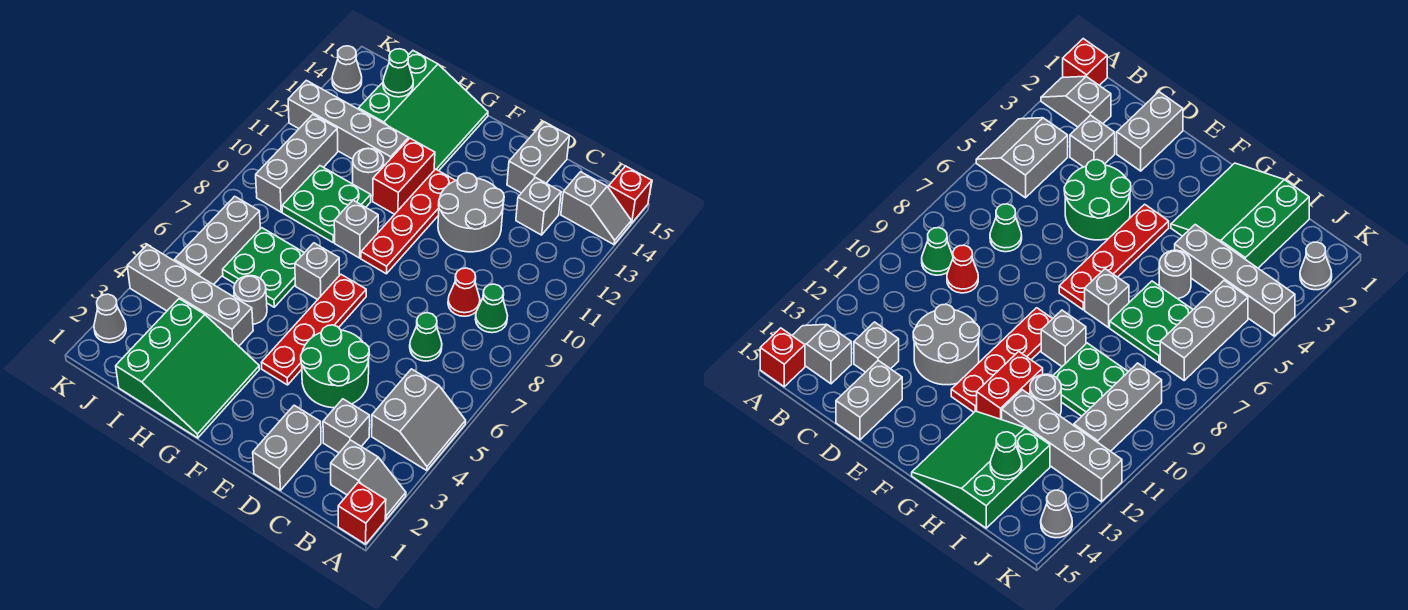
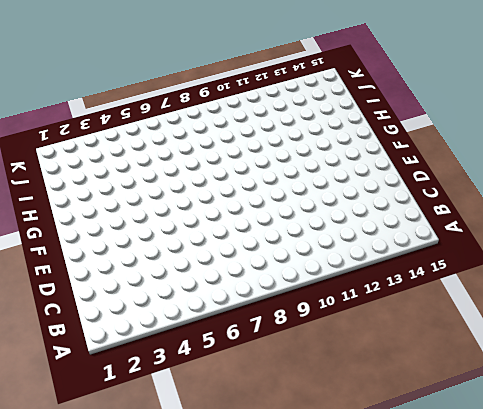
none -> red brick A1 level 1
none -> grey slope A2:B2 level 1 top B
none -> grey slope A4:B5 level 1 top B
none -> grey slope A14:B14 level 1 top B

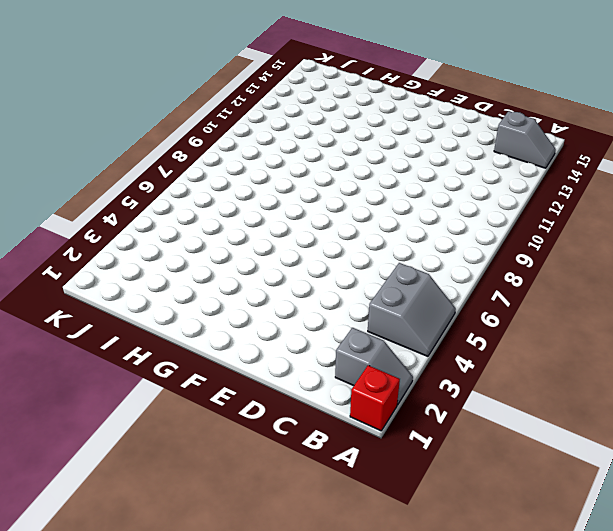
none -> red brick A15 level 1
none -> green cone B9 level 1
none -> grey brick C3 level 1
none -> green cone C7 level 1

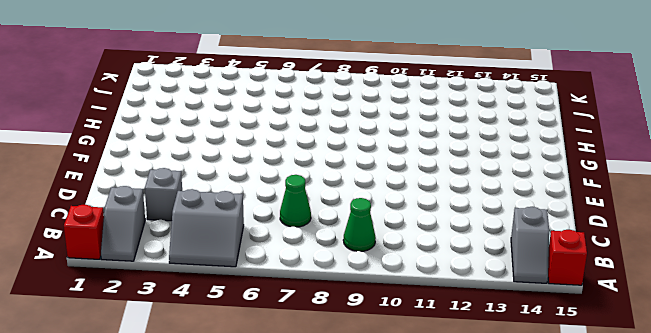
none -> red cone C9 level 1
none -> grey brick C13 level 1
none -> grey brick D1:D2 level 1
none -> green round brick D4:E5 level 1

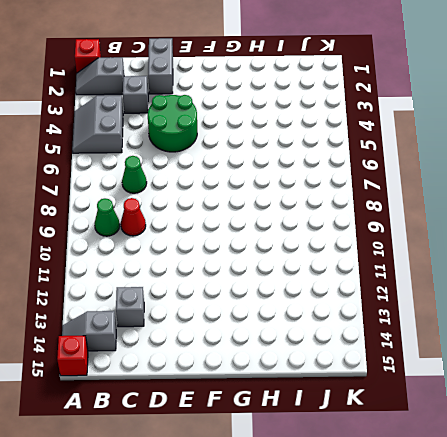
none -> grey round brick D11:E12 level 1
none -> grey brick D14:D15 level 1
none -> red plate F4:F7 level 1
none -> red plate F9:F12 level 1

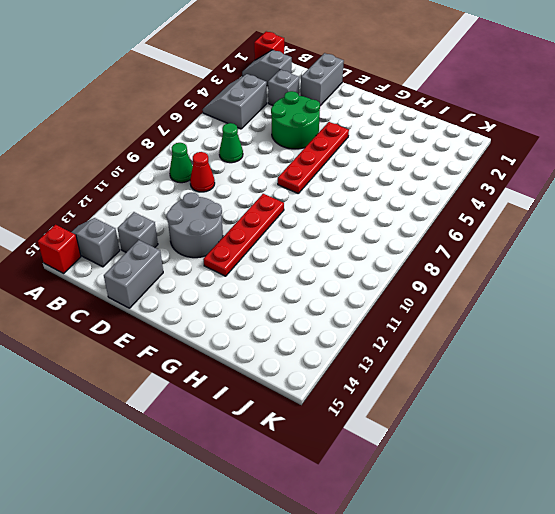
none -> green slope G1:I3 level 1 top I
none -> grey brick G7 level 1
none -> grey brick G9 level 1
none -> red brick G11:G12 level 1

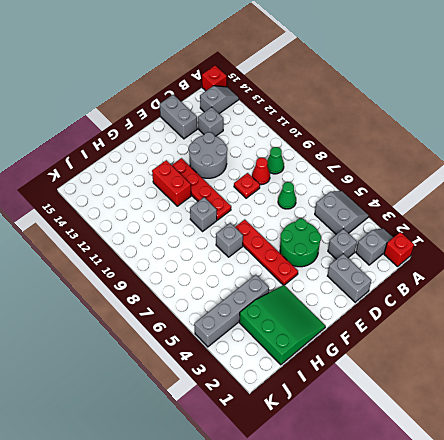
red plate D9 level 1 -> none
none -> green slope G13:I15 level 1 top I
none -> grey round brick H5 level 1
none -> green plate H6:I7 level 1
none -> green plate H9:I10 level 1

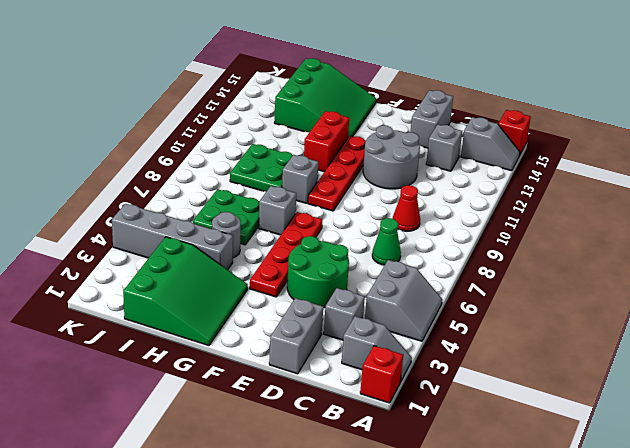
none -> green cone B9 level 1
none -> grey round brick H11 level 1
none -> grey brick H12:K12 level 1
none -> grey brick J5:J7 level 1

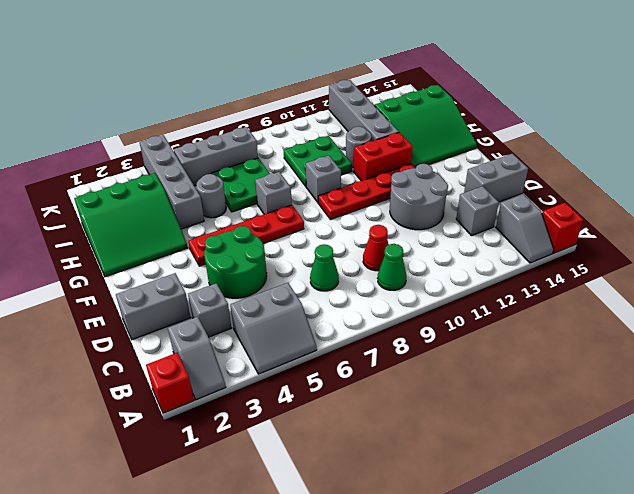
none -> grey brick J9:J11 level 1
none -> grey cone K2 level 1
none -> grey cone K14 level 1
none -> green cone I14 level 2

